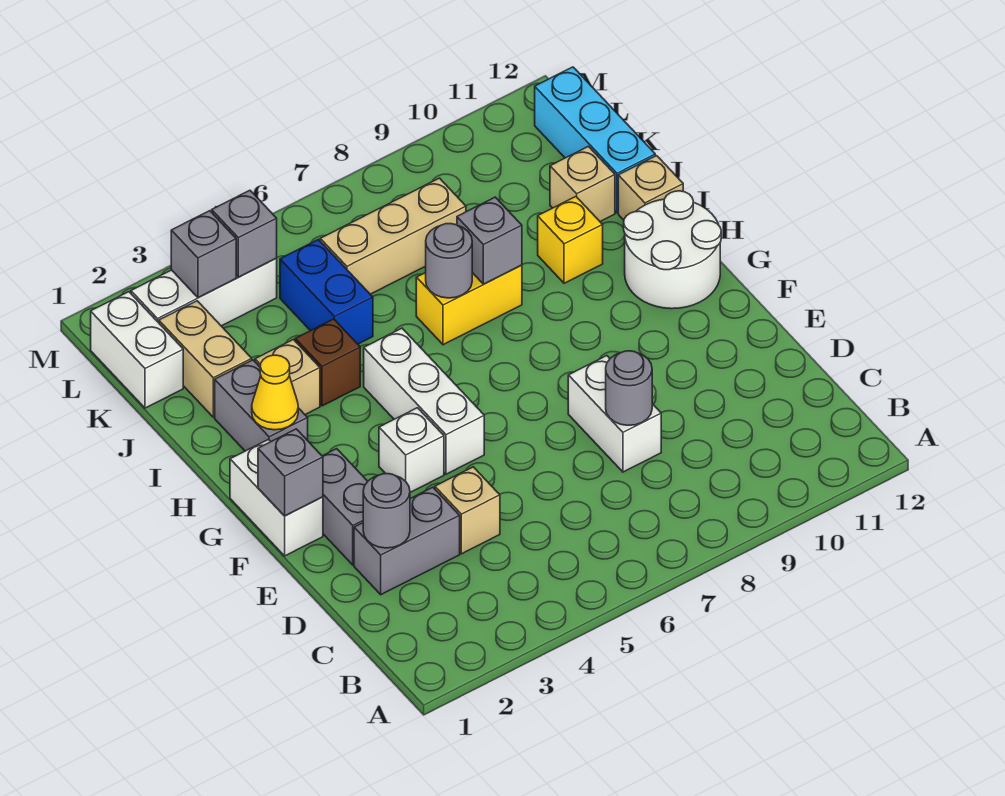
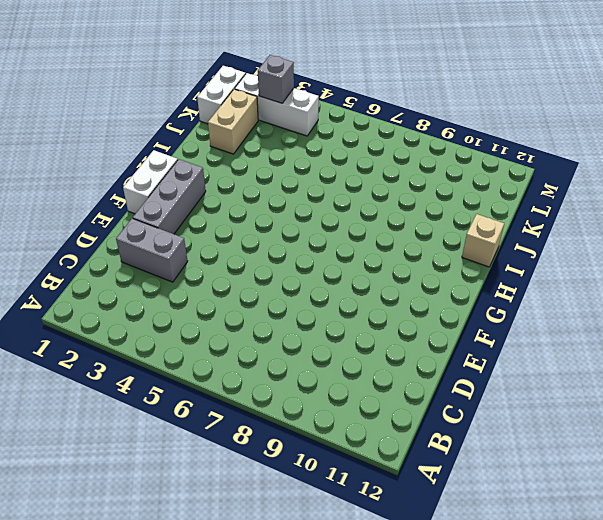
grey brick E2:G2 level 1 -> grey brick E2:F2 level 1
none -> tan brick D4 level 1
none -> white brick D8:E8 level 1
none -> white brick F4 level 1

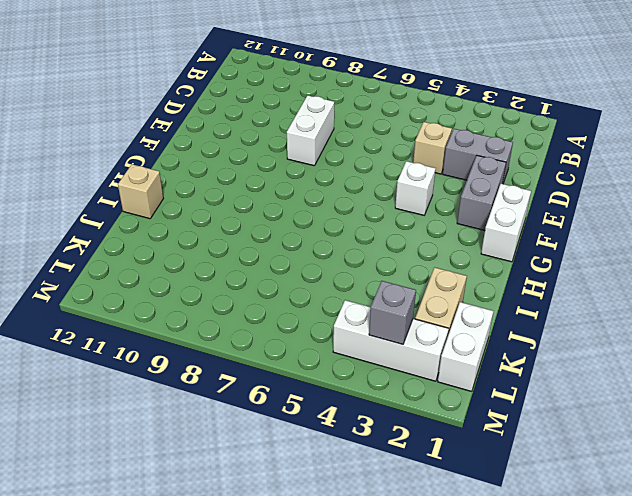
none -> white brick F5:H5 level 1
none -> white round brick G11:H12 level 1
none -> grey brick H2:I2 level 1

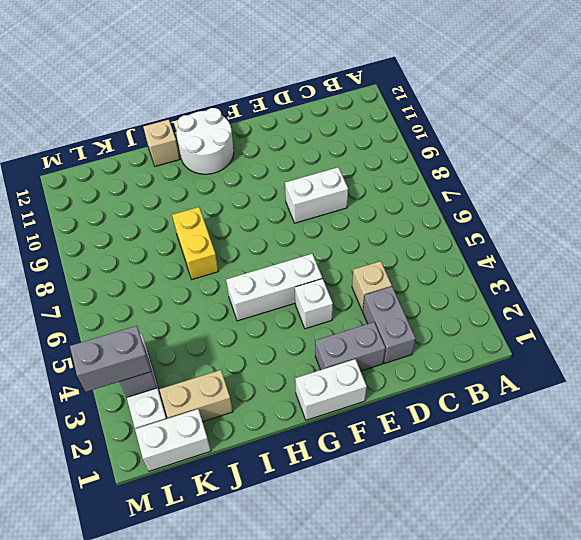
grey brick L3:M3 level 3 -> grey brick H2:I2 level 1
none -> tan brick I3 level 1
none -> brown brick I4 level 1
none -> yellow brick I10 level 1

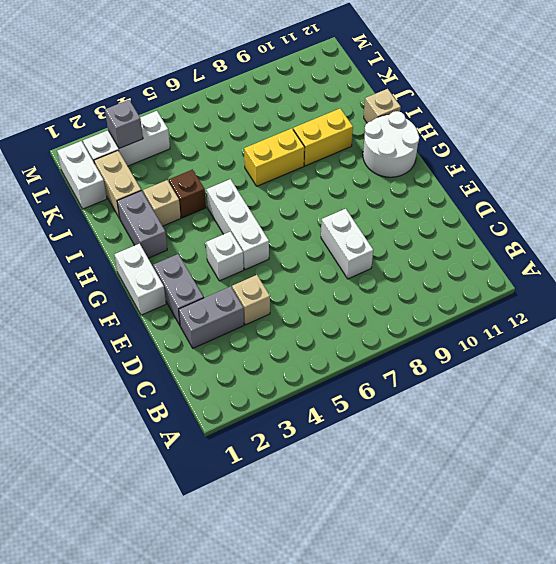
yellow brick I9:I10 level 1 -> yellow brick I10 level 1
none -> blue brick J5:K5 level 1
none -> tan brick J11 level 1
none -> cyan brick J12:L12 level 1

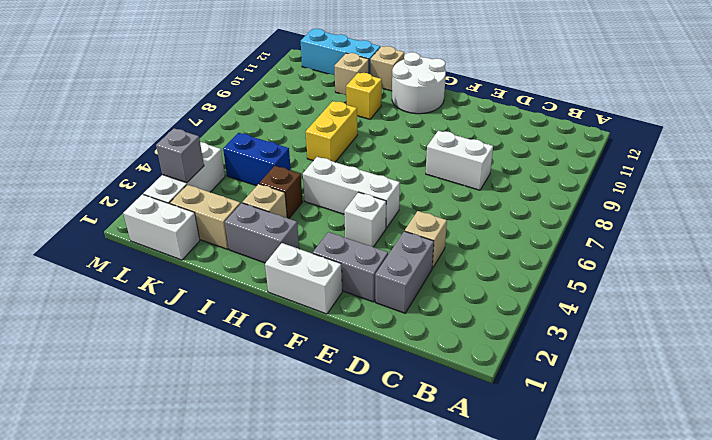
none -> tan brick K6:K8 level 1
none -> grey round brick D2 level 2
none -> grey round brick D8 level 2

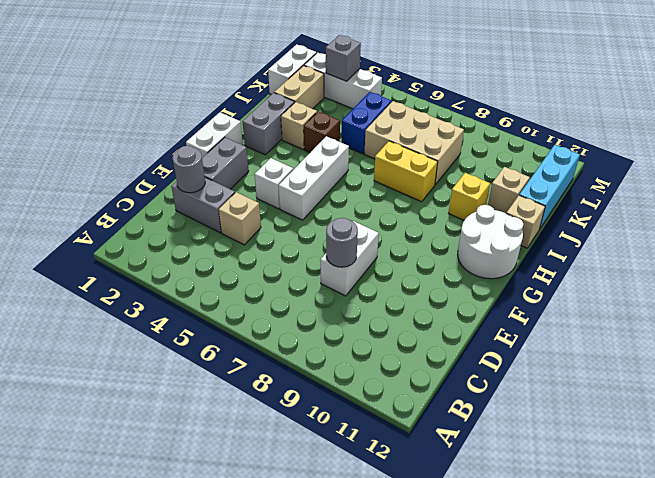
tan brick J6:K8 level 1 -> tan brick K6:K8 level 1
none -> grey brick F1 level 2
none -> yellow cone H2 level 2
none -> grey round brick I7 level 2

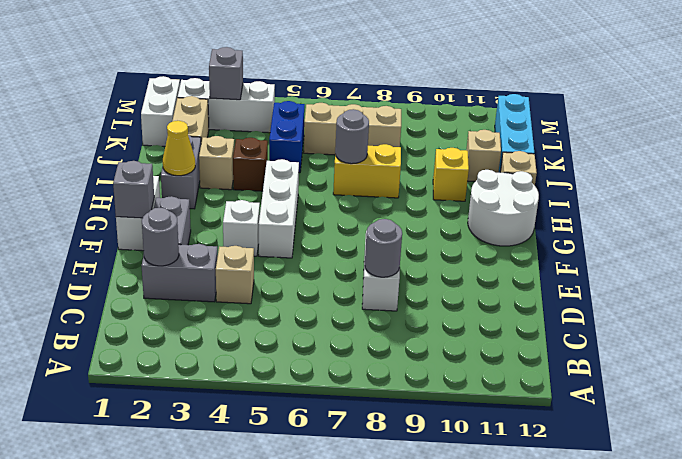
none -> grey brick I8 level 2
none -> grey brick L4 level 2

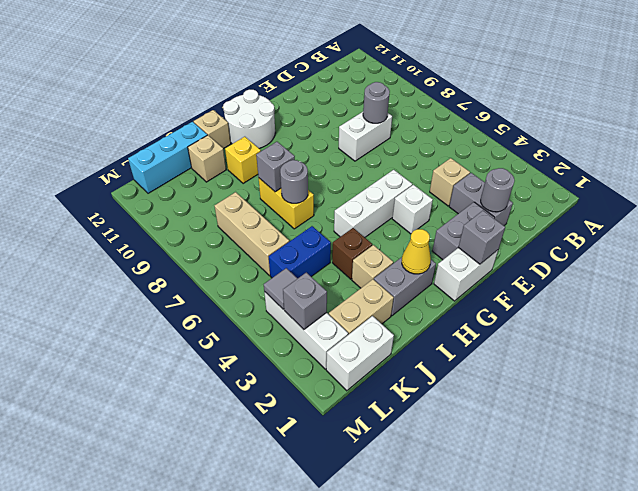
grey tile L4 level 2 -> grey brick L4 level 2

